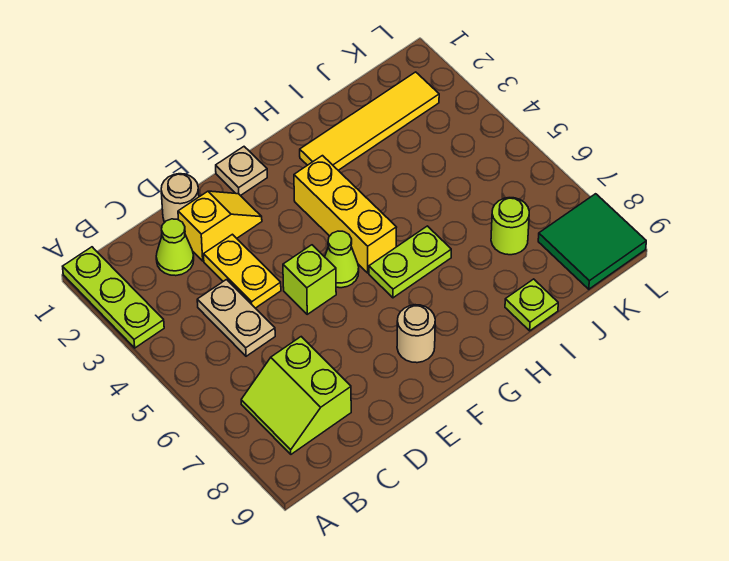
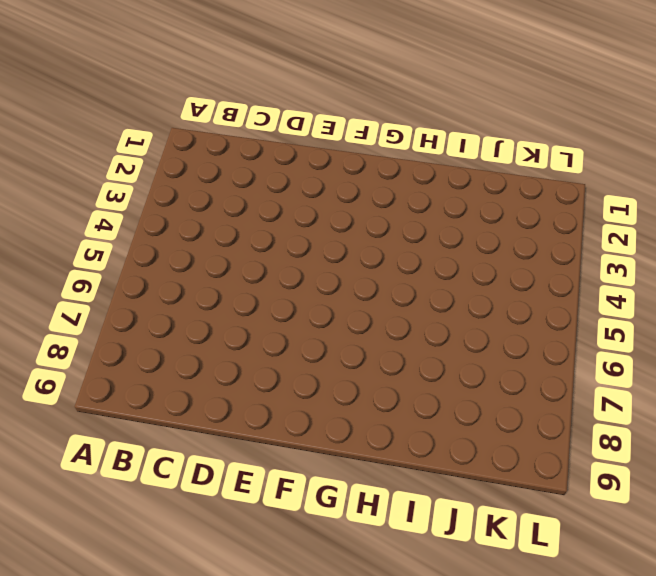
none -> lime plate A1:A3 level 1
none -> lime slope B7:C8 level 1 top C
none -> lime cone C2 level 1

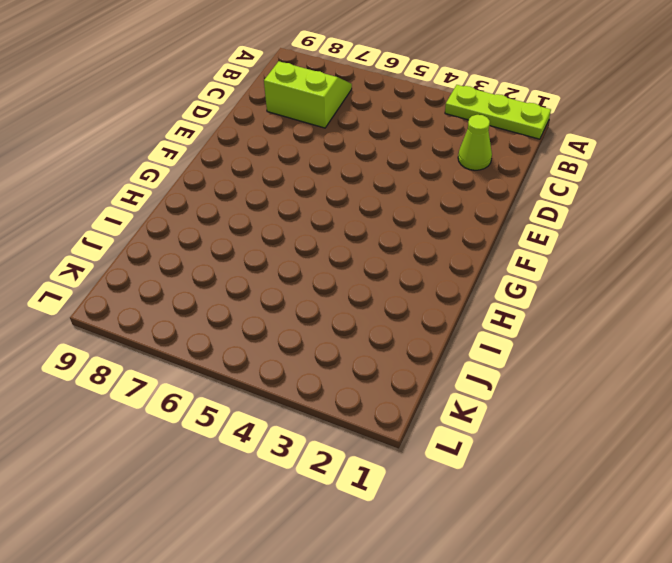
none -> tan plate C4:C5 level 1
none -> tan round brick D1 level 1
none -> yellow slope D2:E2 level 1 top D

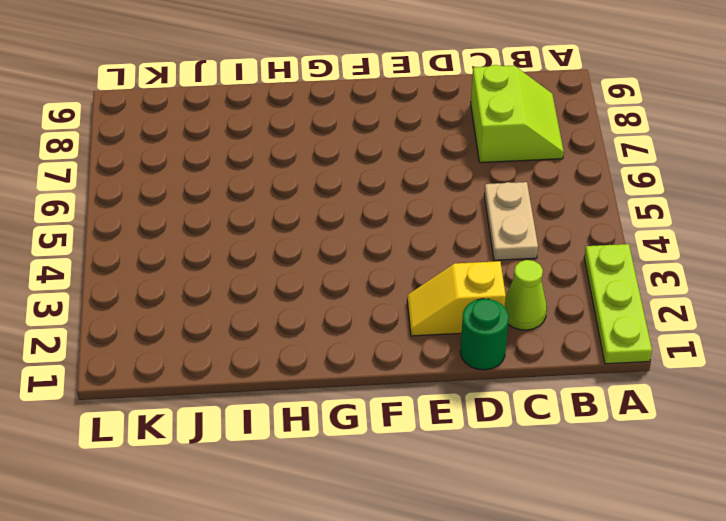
green round brick D1 level 1 -> tan round brick D1 level 1
none -> yellow plate D3:D4 level 1
none -> lime brick E5 level 1
none -> tan plate F1 level 1

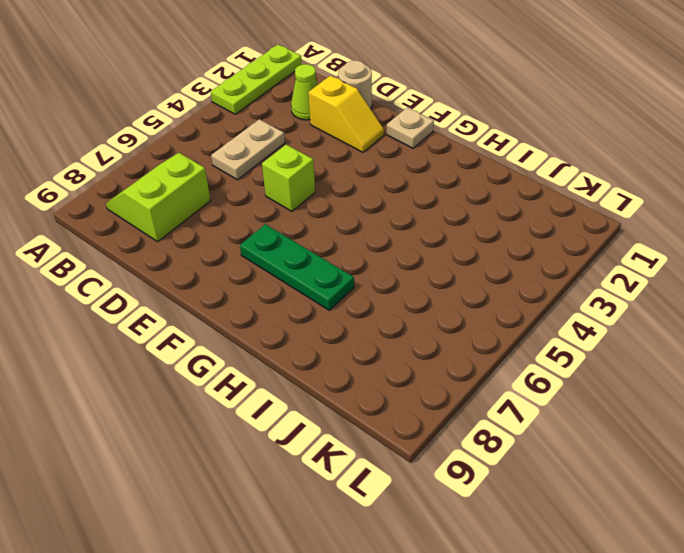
green plate F7:H7 level 1 -> none
none -> yellow plate D3:D4 level 1
none -> lime cone F5 level 1
none -> tan round brick F8 level 1

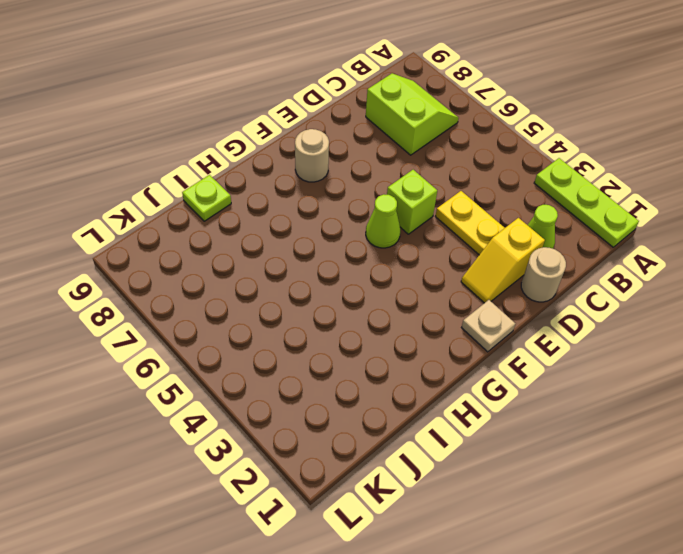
none -> tan plate C4:C5 level 1
none -> yellow brick G3:G5 level 1
none -> lime plate G6:H6 level 1

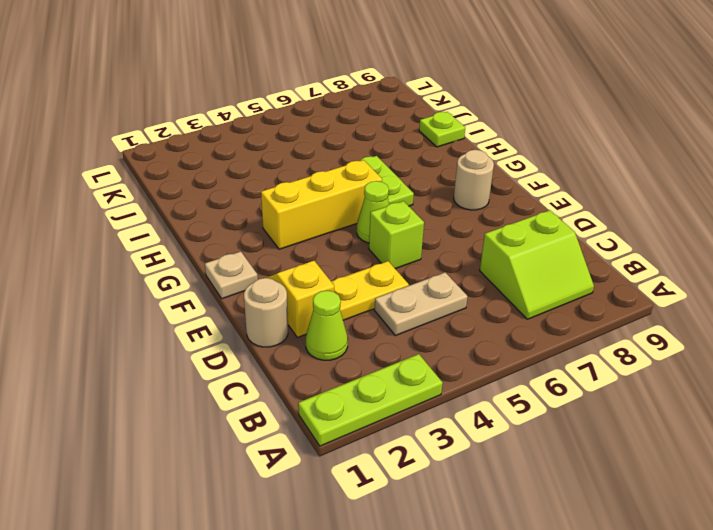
none -> yellow tile H2:K2 level 1
none -> lime round brick J7 level 1
none -> green tile K8:L9 level 1

